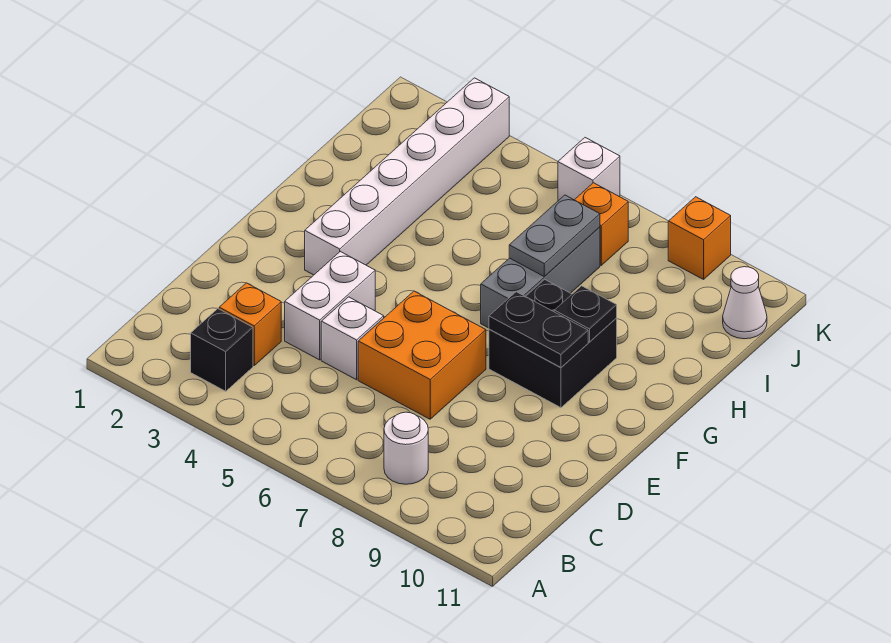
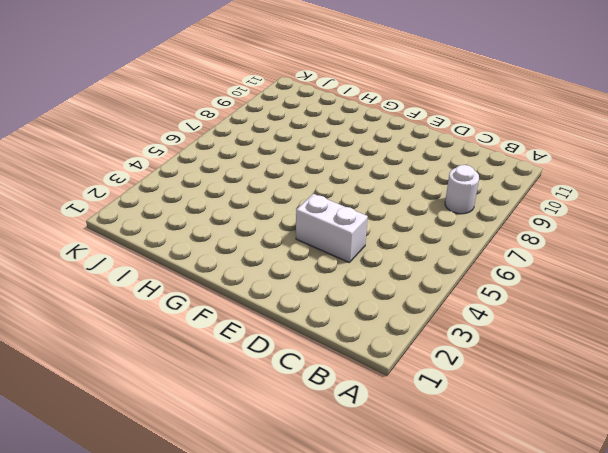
none -> black brick B3 level 1
none -> orange brick C3 level 1
none -> white brick D5 level 1

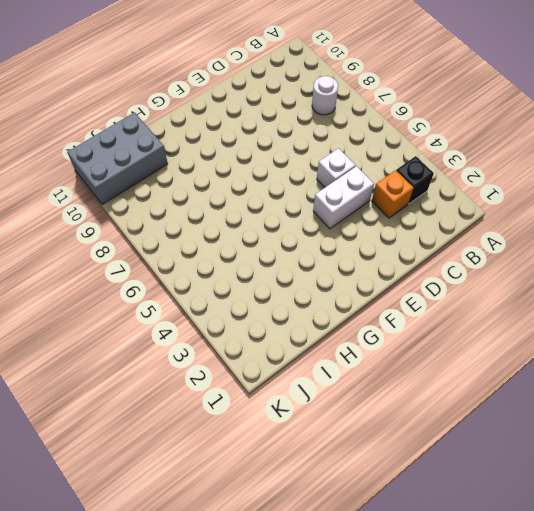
grey brick I10:K11 level 1 -> white cone J11 level 1
none -> orange brick D6:E7 level 1
none -> white brick F3:K3 level 1
none -> black brick F8:G9 level 1

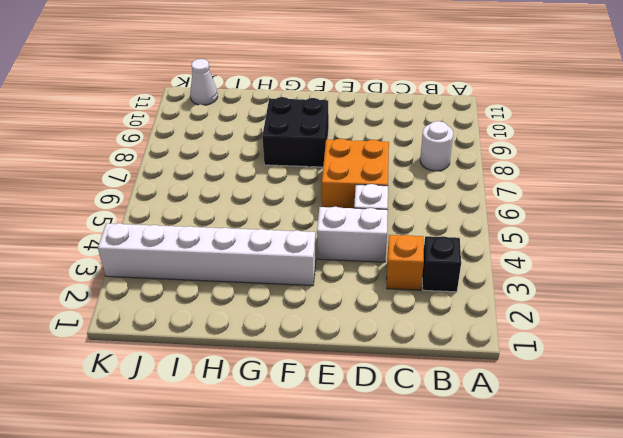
none -> grey brick G7:I7 level 1
none -> orange brick J7 level 1
none -> white brick K6 level 1

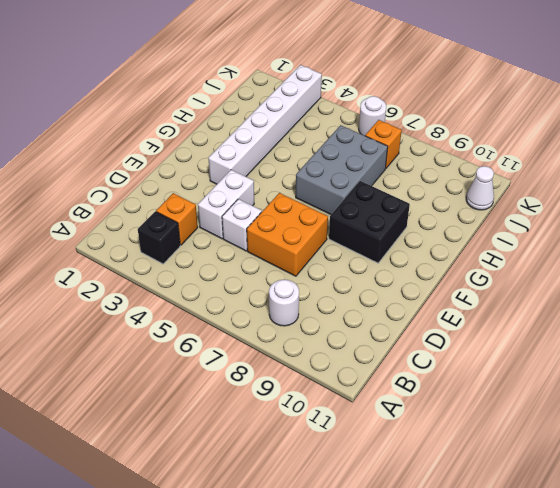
grey brick G6:I7 level 1 -> grey brick G7:I7 level 1
white round brick K6 level 1 -> white brick K6 level 1
none -> orange brick K9 level 1
none -> black plate F8:F9 level 2
none -> black plate G9 level 2

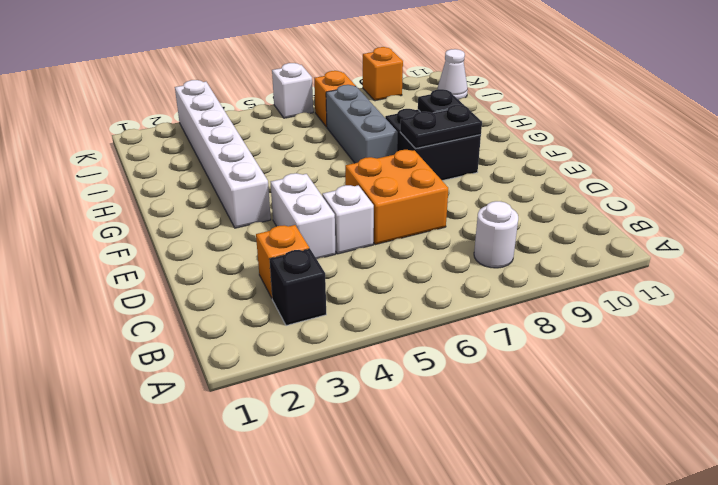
none -> grey plate H7:I7 level 2

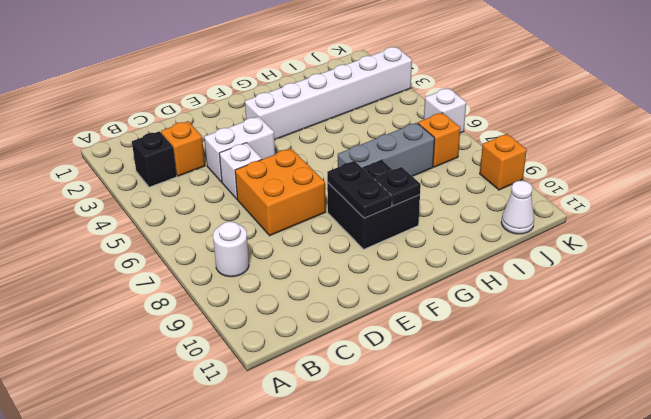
none -> grey plate H7:I7 level 2

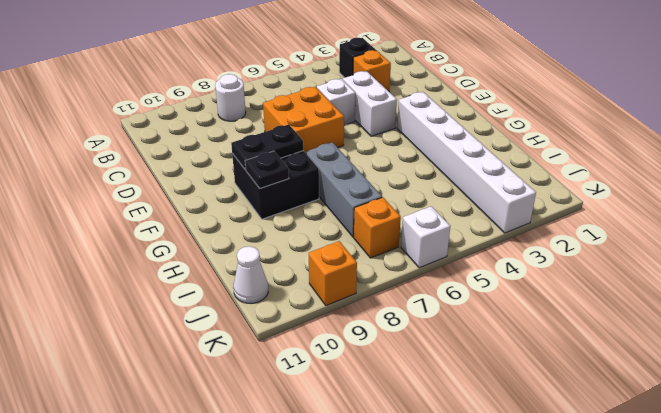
none -> grey plate H7:I7 level 2

